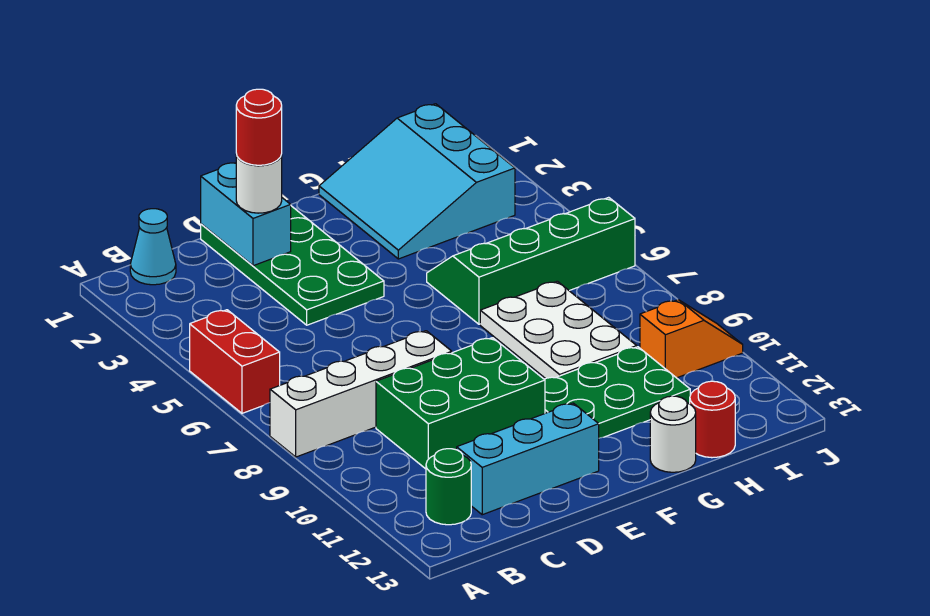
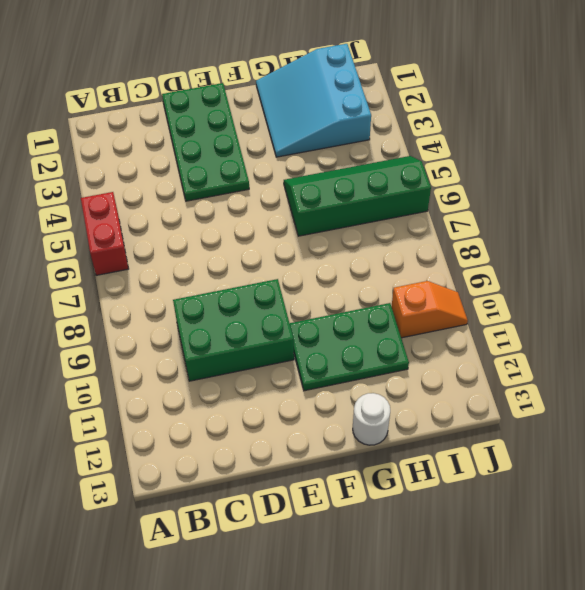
none -> white brick A8:D8 level 1
none -> cyan cone B1 level 1
none -> green round brick B12 level 1

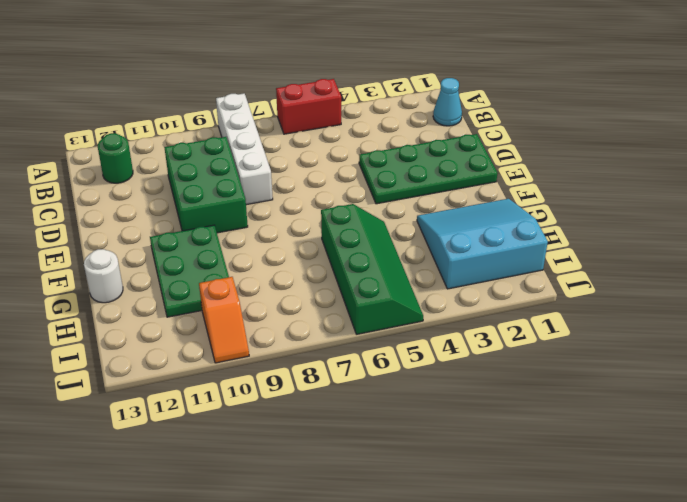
none -> cyan brick C12:E12 level 1
none -> white plate G7:H9 level 1
none -> red round brick H13 level 1

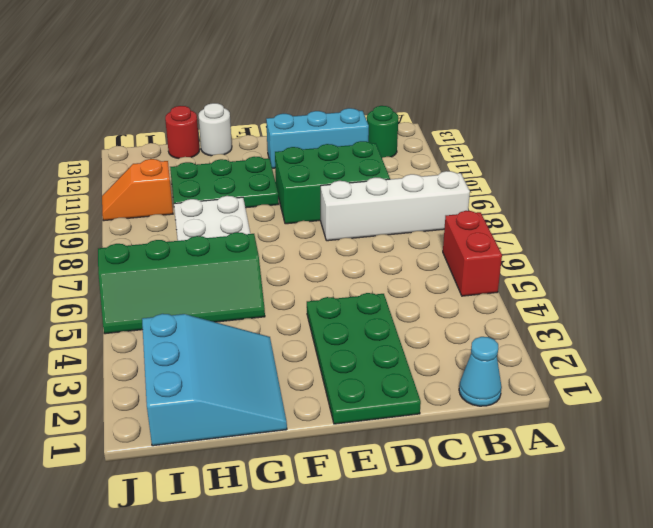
none -> cyan brick D1:D2 level 2
none -> white round brick D2 level 3
none -> red round brick D2 level 4

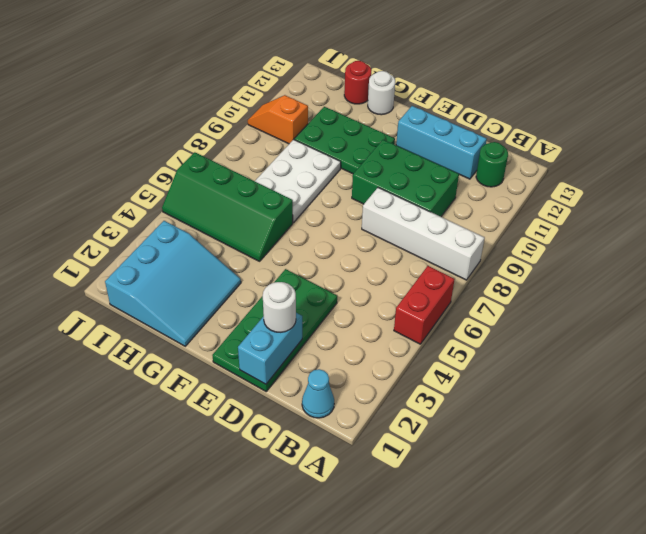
none -> red round brick D2 level 4

